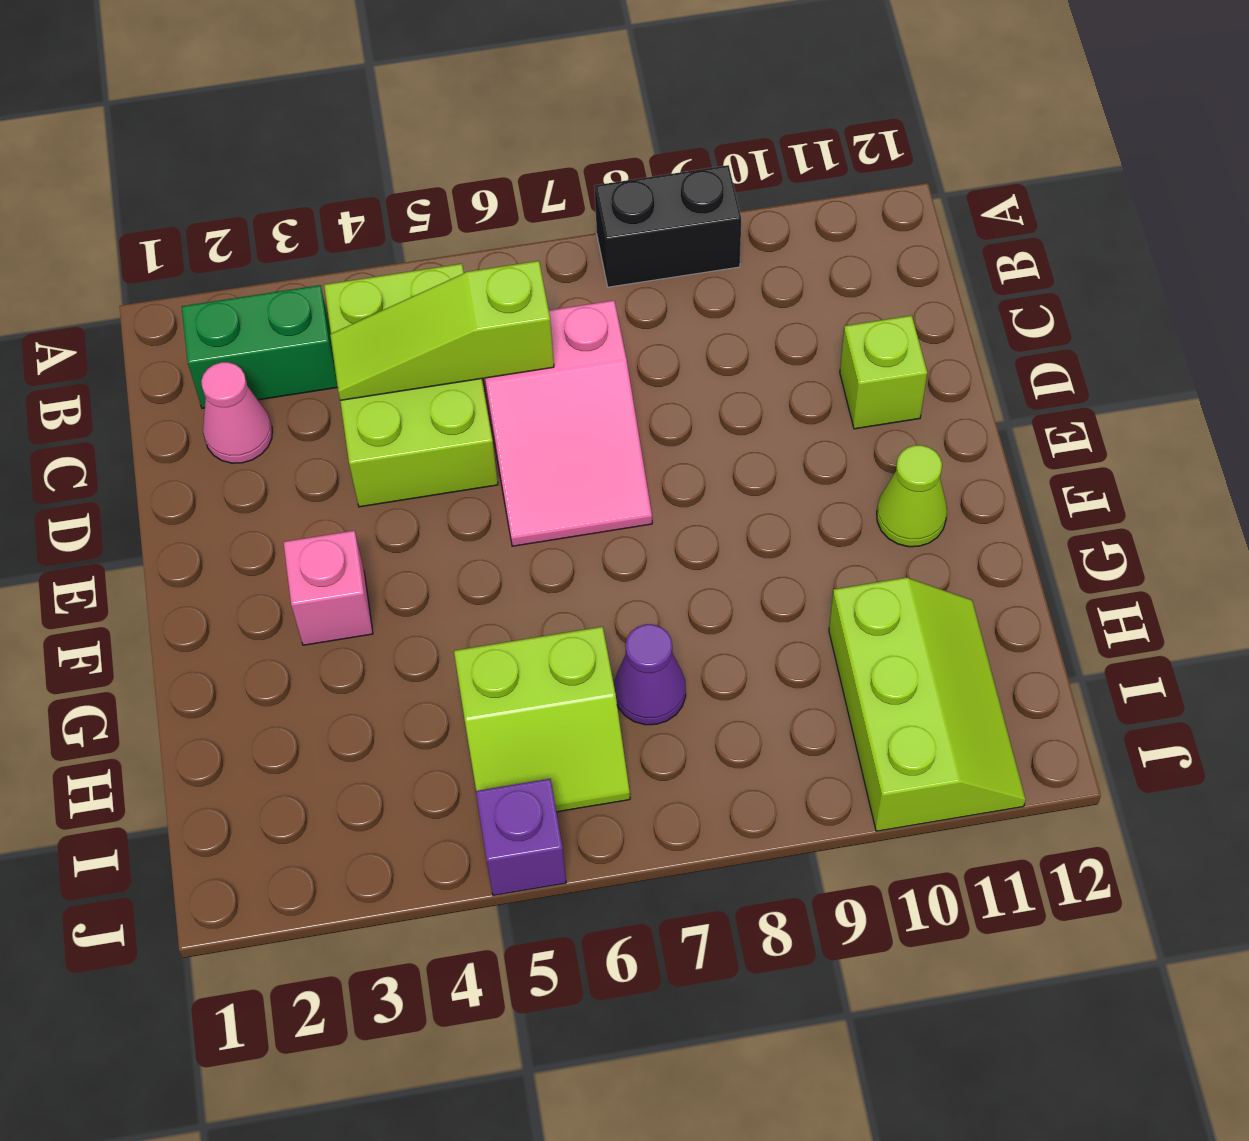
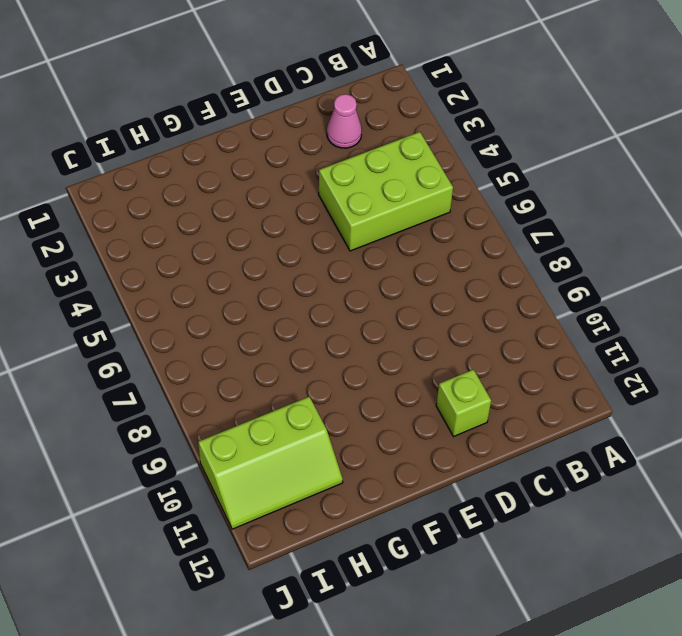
none -> black brick A8:A9 level 1
none -> green brick B2:B3 level 1
none -> pink slope C6:E7 level 1 top C

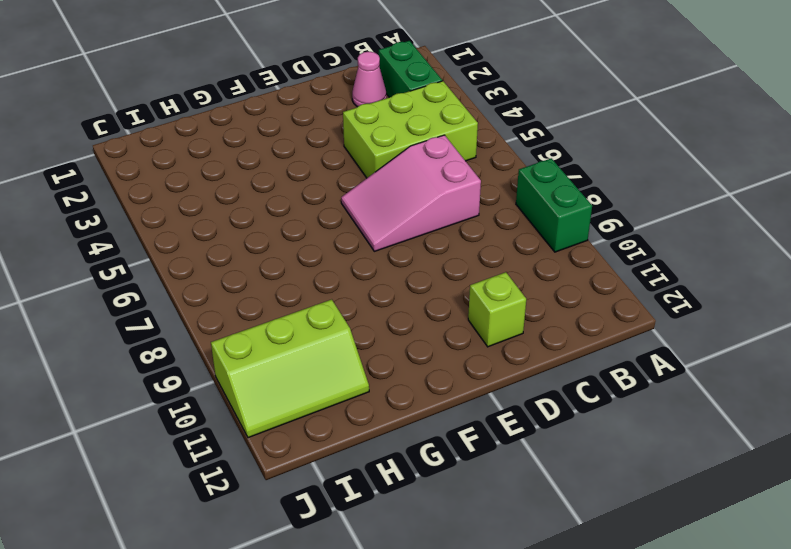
green brick A8:A9 level 1 -> black brick A8:A9 level 1
none -> pink brick F3 level 1
none -> lime cone F11 level 1
none -> lime slope H5:I6 level 1 top H

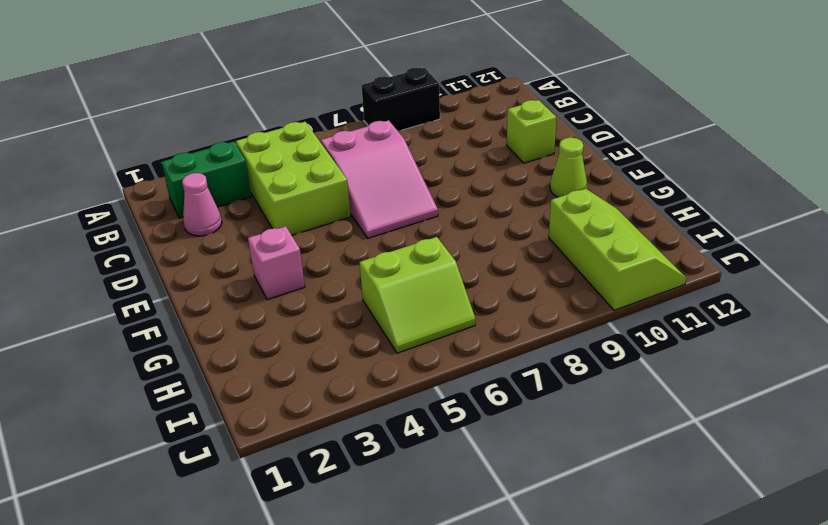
none -> purple cone H7 level 1
none -> purple brick J5 level 1
none -> lime slope C4:C6 level 2 top 6

